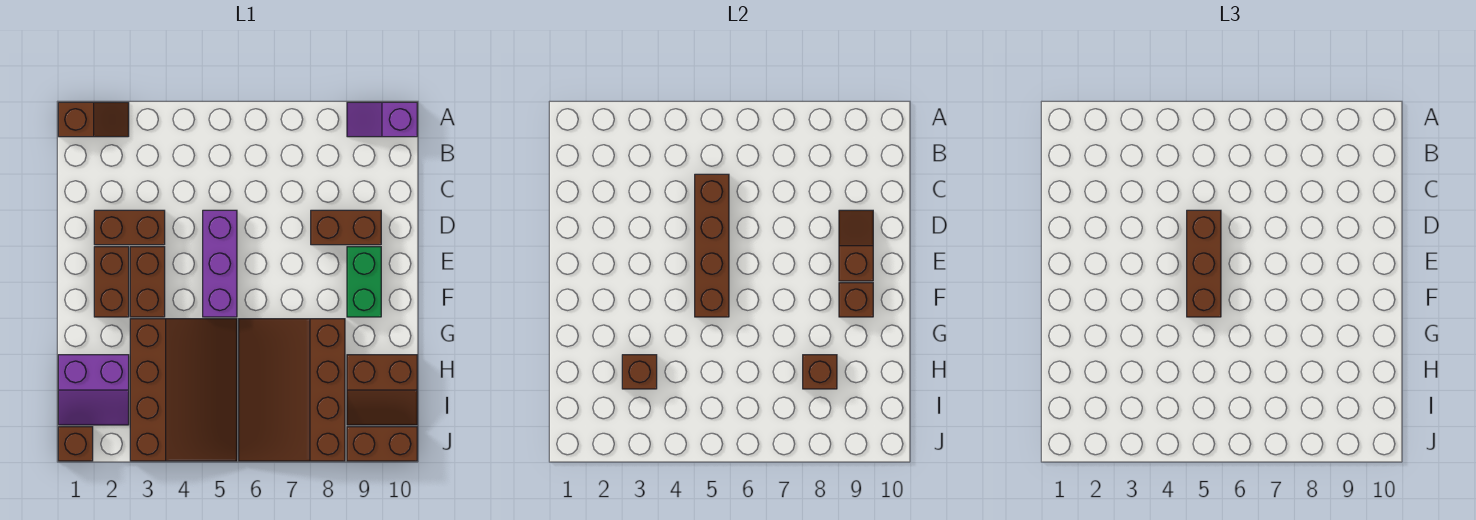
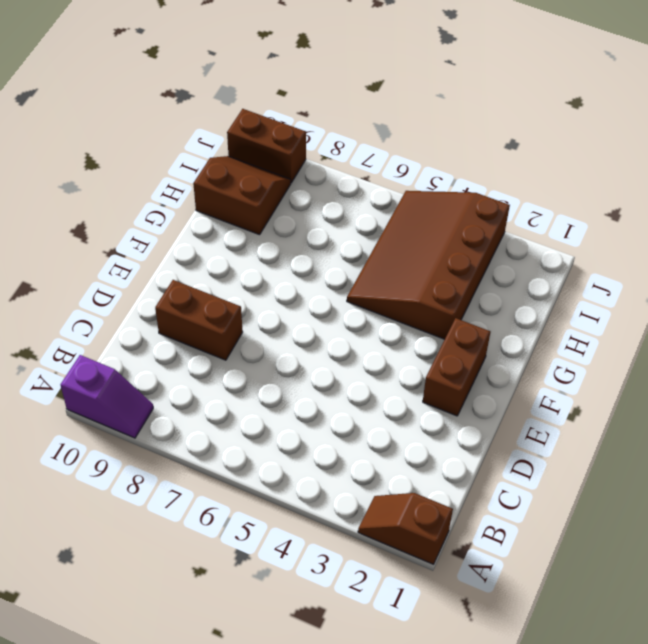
none -> brown brick D2:D3 level 1
none -> purple brick D5:F5 level 1
none -> brown brick E3:F3 level 1

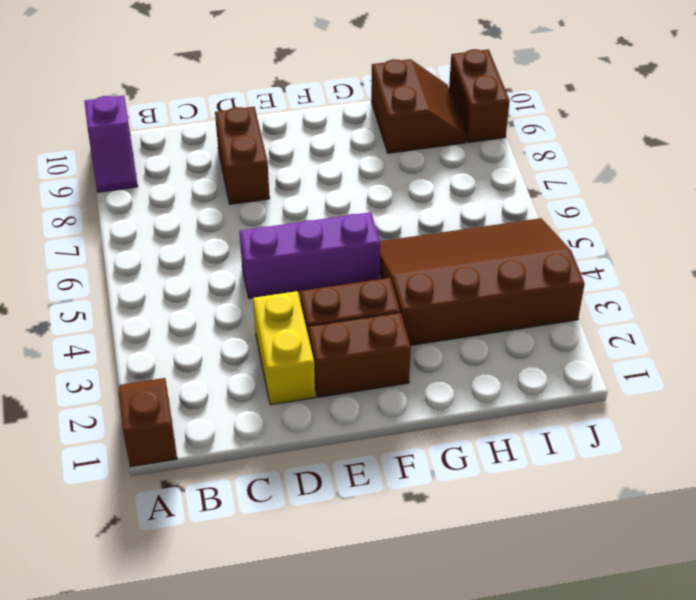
yellow brick D2:D3 level 1 -> brown brick D2:D3 level 1
none -> green brick E9:F9 level 1
none -> brown slope G6:J8 level 1 top 8
none -> purple slope H1:I2 level 1 top H

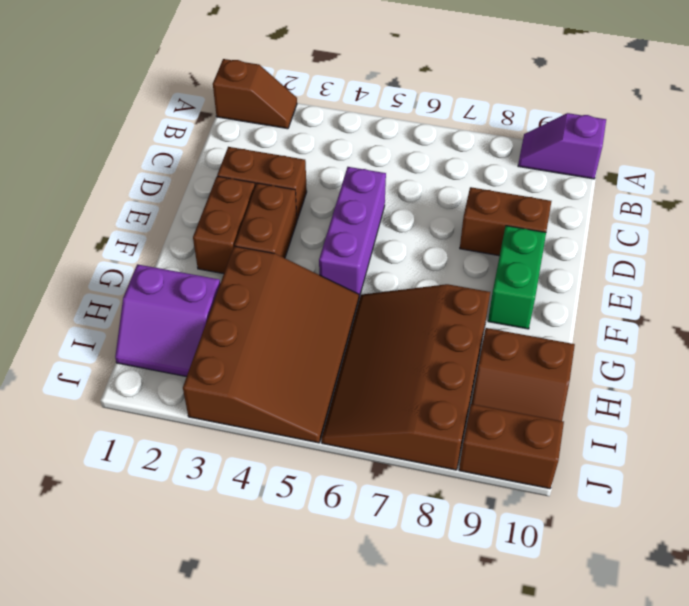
none -> brown brick J1 level 1
none -> brown brick C5:F5 level 2
none -> brown slope D9:E9 level 2 top E

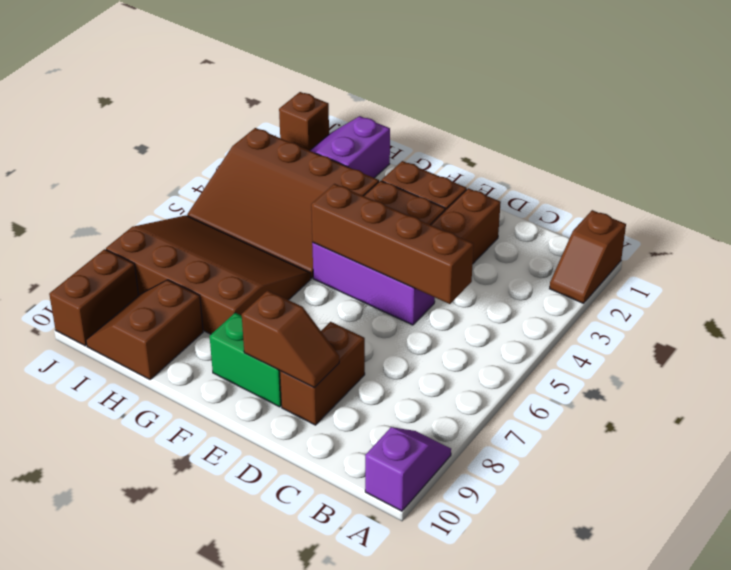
none -> brown brick F9 level 2
none -> brown brick H3 level 2
none -> brown brick H8 level 2

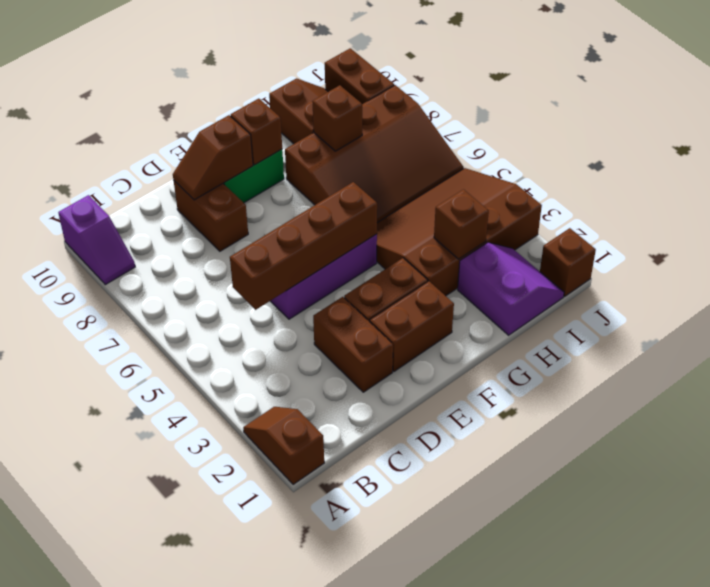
none -> brown brick D5:F5 level 3

